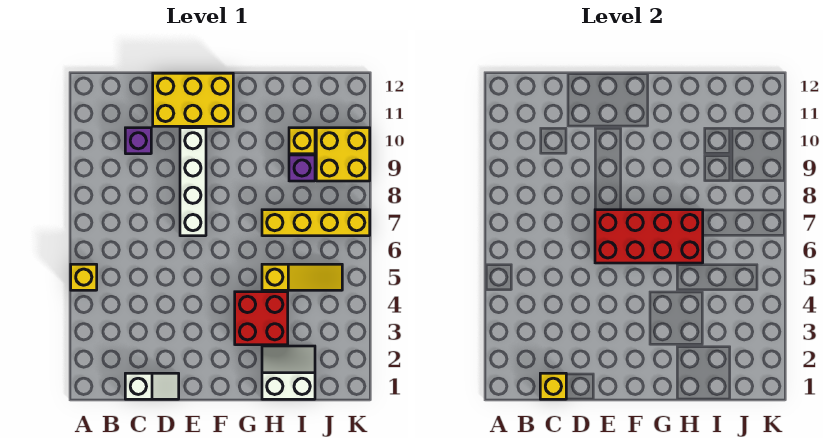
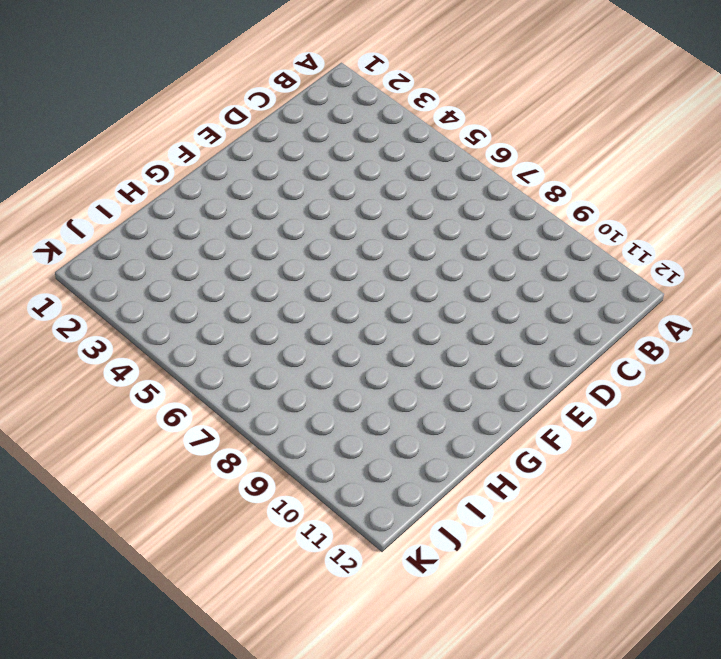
none -> yellow brick A5 level 1
none -> white slope C1:D1 level 1 top C
none -> purple brick C10 level 1

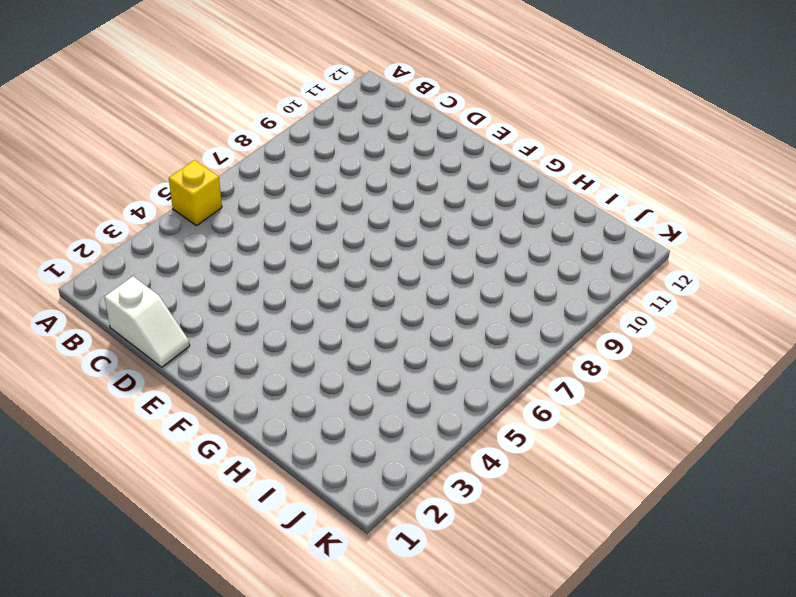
none -> purple brick C10 level 1
none -> yellow brick D11:F12 level 1
none -> white brick E7:E10 level 1

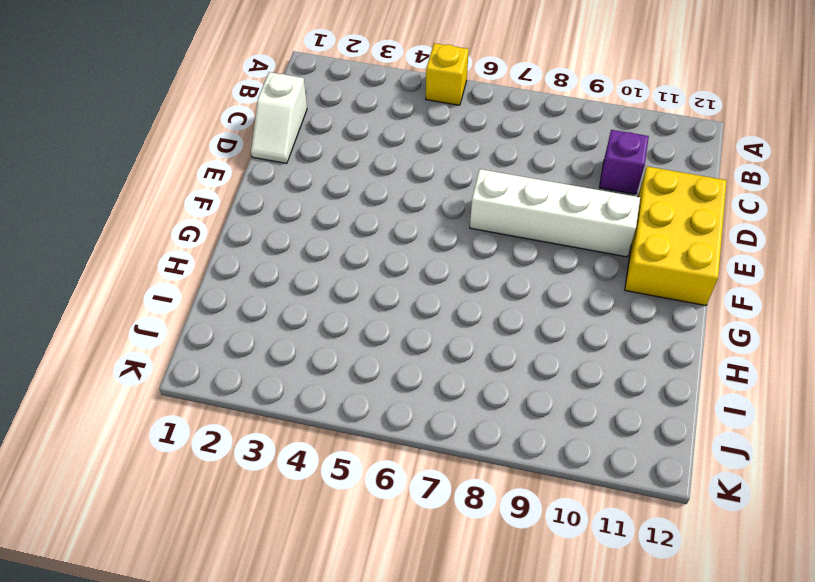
none -> red brick G3:H4 level 1
none -> white slope H1:I2 level 1 top 1
none -> yellow slope H5:J5 level 1 top H

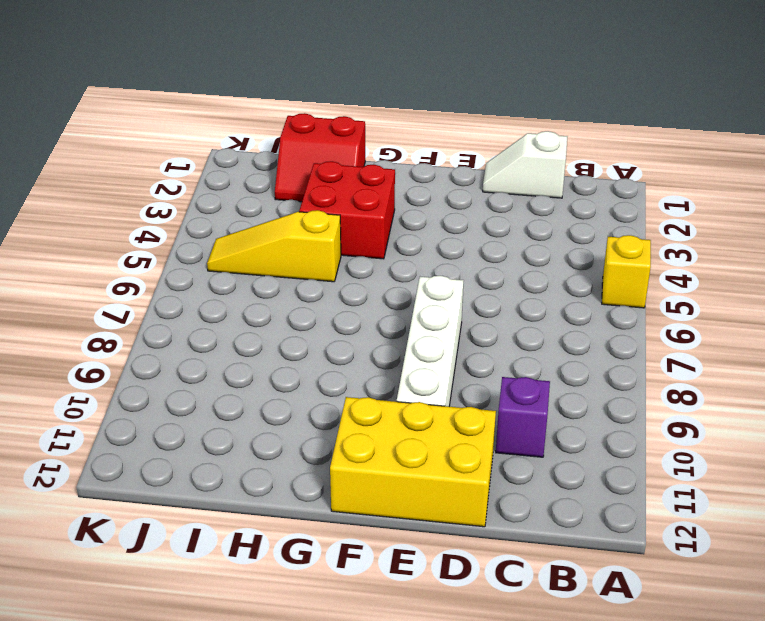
red slope H1:I2 level 1 top 1 -> white slope H1:I2 level 1 top 1
none -> yellow brick H7:K7 level 1
none -> purple brick I9 level 1
none -> yellow brick I10 level 1

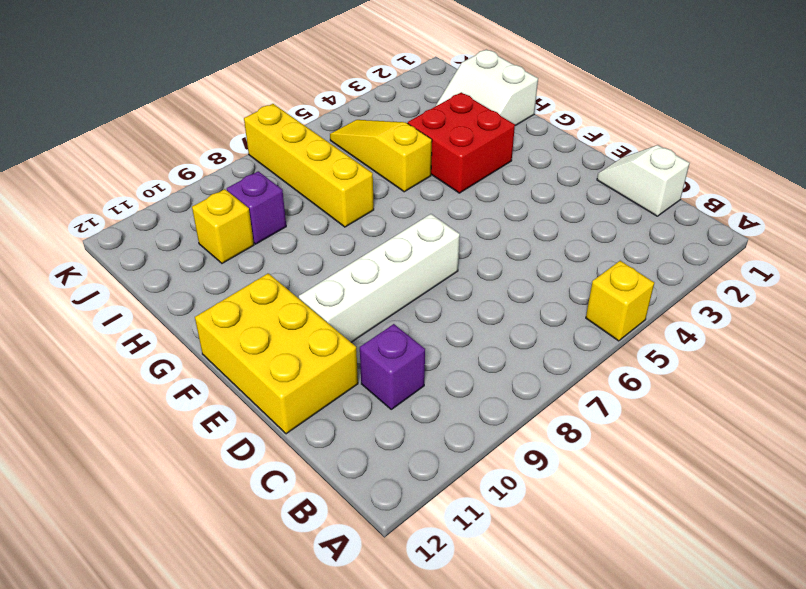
none -> yellow brick J9:K10 level 1
none -> yellow brick C1 level 2
none -> red brick E6:H7 level 2

